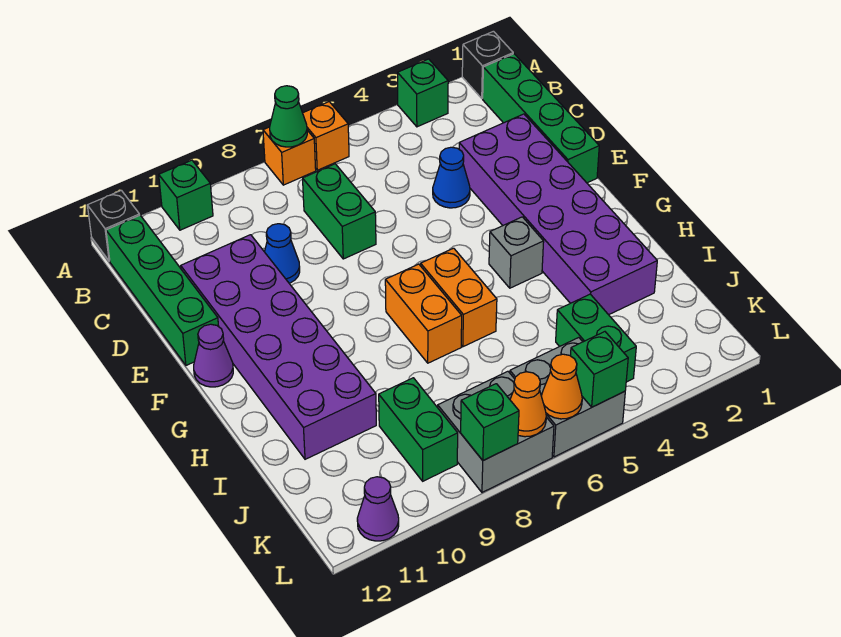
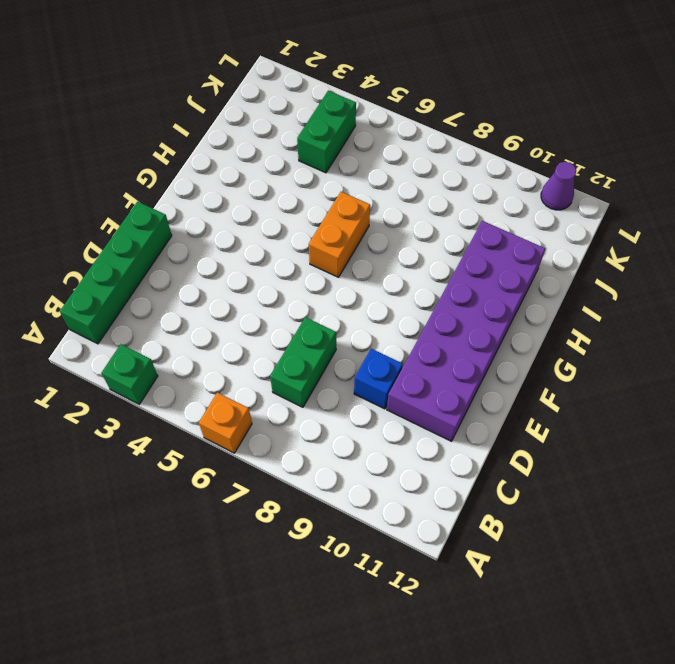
blue brick D9 level 1 -> blue cone D9 level 1
none -> black brick A1 level 1
none -> orange brick A7 level 1
none -> green brick A10 level 1

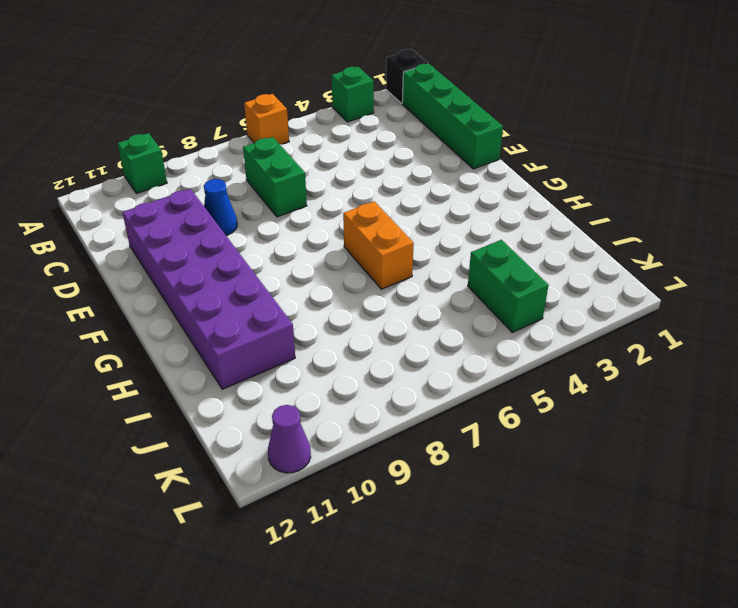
none -> orange brick A7 level 1
none -> black brick A12 level 1
none -> green brick B12:E12 level 1

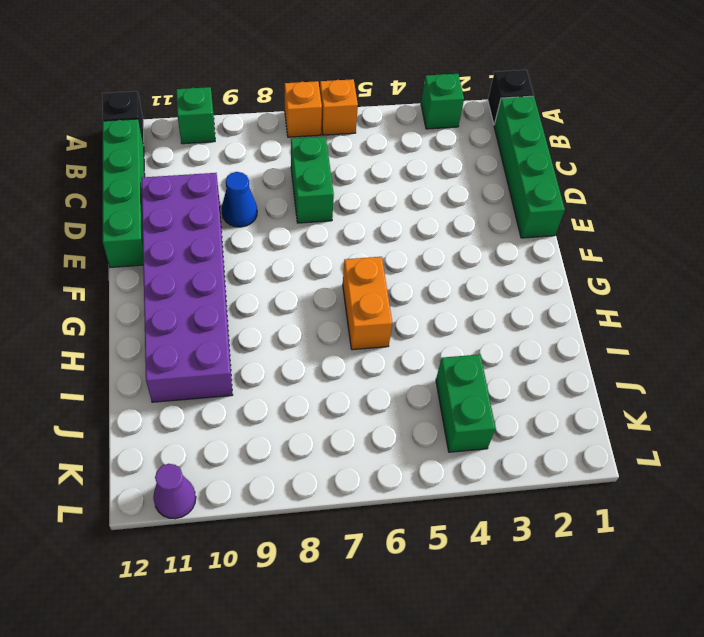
none -> purple brick D2:I3 level 1
none -> blue cone D4 level 1
none -> purple cone F12 level 1

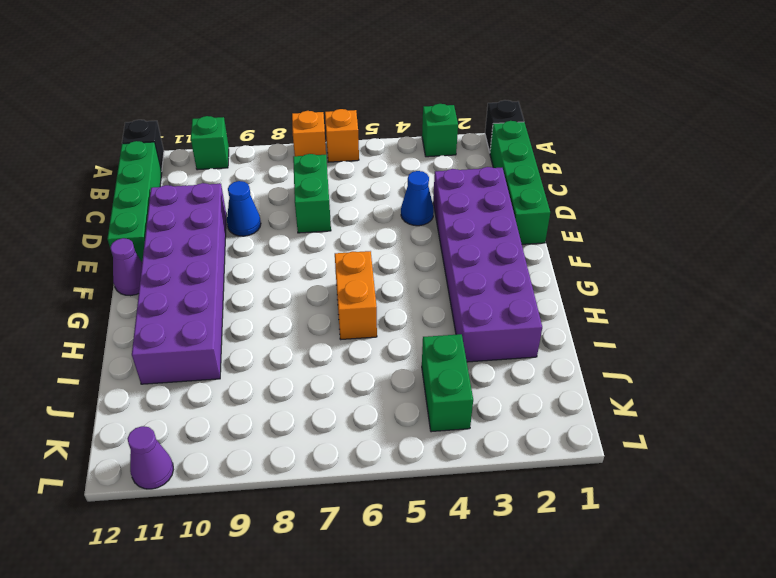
none -> grey brick G4 level 1
none -> orange brick G7:H7 level 1
none -> green brick J9:K9 level 1

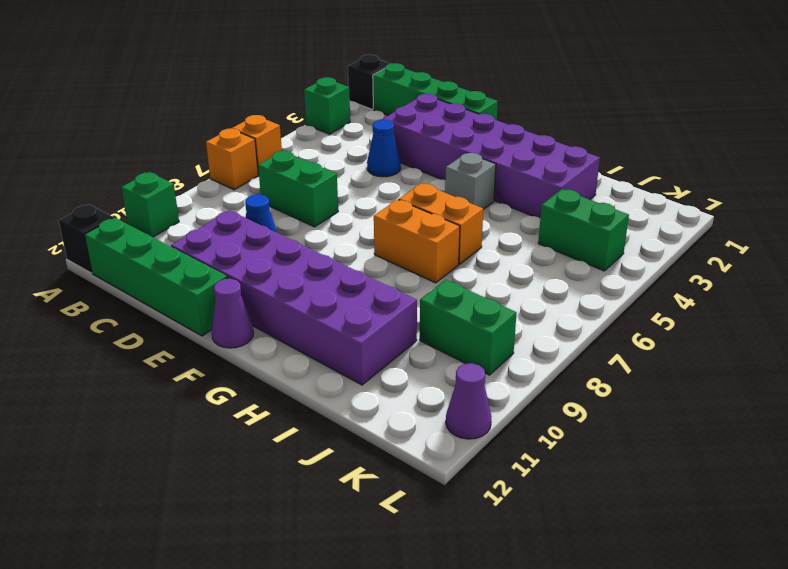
none -> grey brick K5:L6 level 1
none -> grey brick K7:L8 level 1
none -> green cone A7 level 2

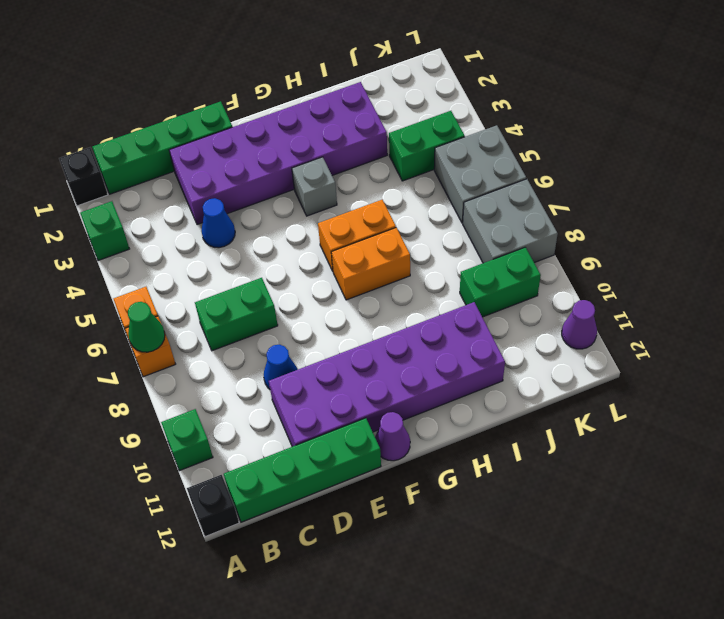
none -> green brick L5 level 2
none -> orange cone L6 level 2
none -> orange cone L7 level 2

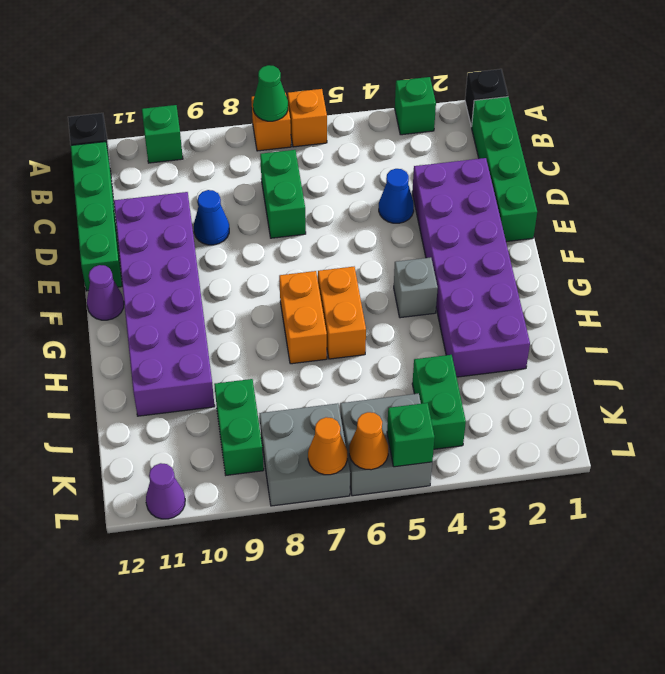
none -> green brick L8 level 2

